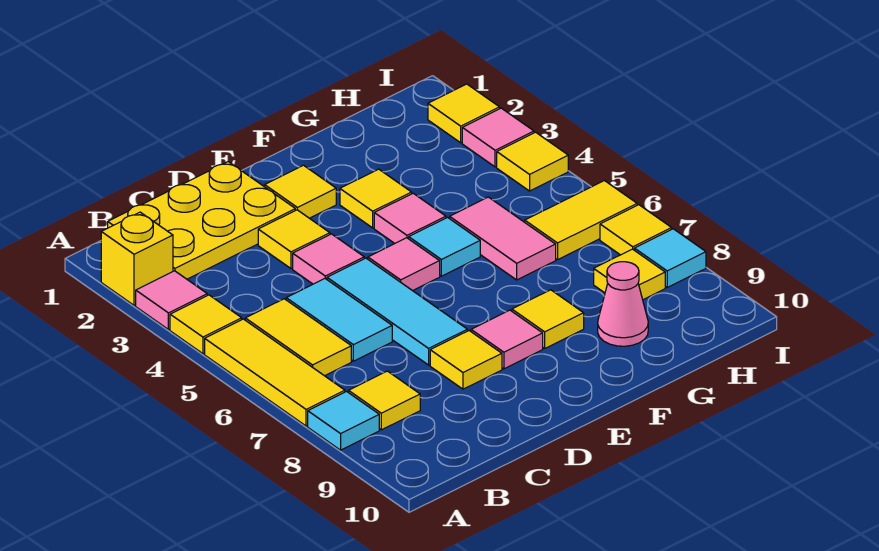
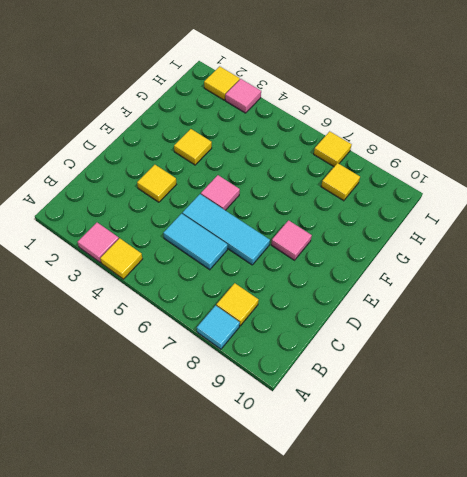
none -> yellow brick A2 level 1
none -> yellow tile A5:A7 level 1
none -> yellow plate B1:D2 level 1

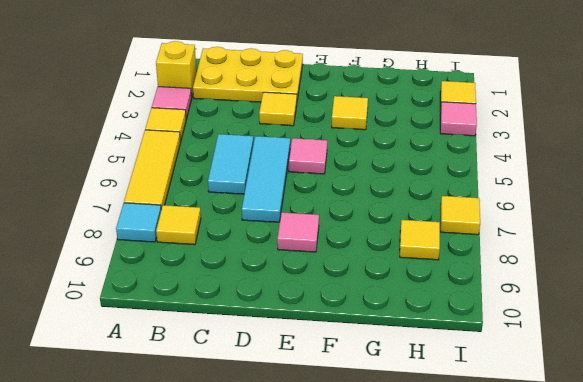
none -> yellow tile B5:B6 level 1
none -> pink tile D4 level 1
none -> yellow tile D8 level 1

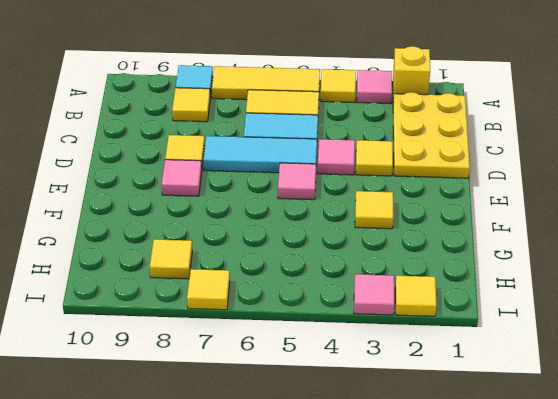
none -> yellow tile E2 level 1
none -> pink tile F4 level 1
none -> cyan tile F5 level 1

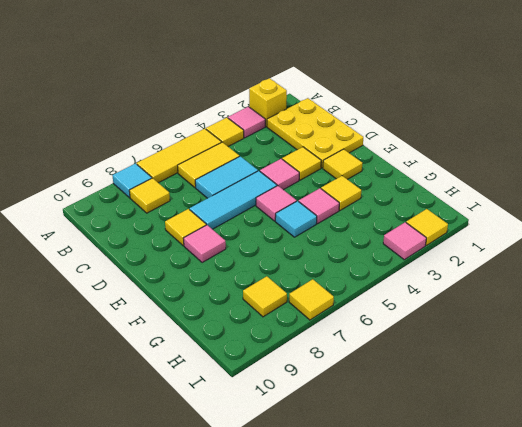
none -> yellow tile F8 level 1
none -> pink tile G5:G6 level 1
none -> pink cone G9 level 1

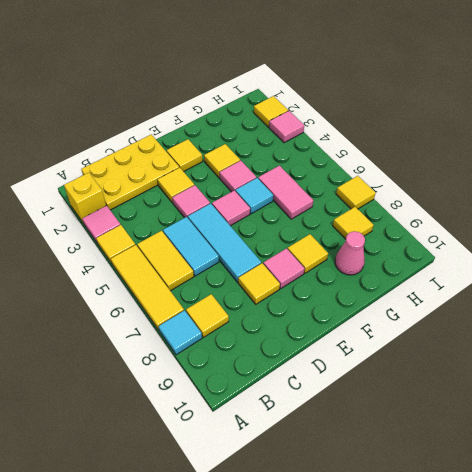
none -> yellow tile H6:I6 level 1
none -> yellow tile I4 level 1
none -> cyan tile I8 level 1

